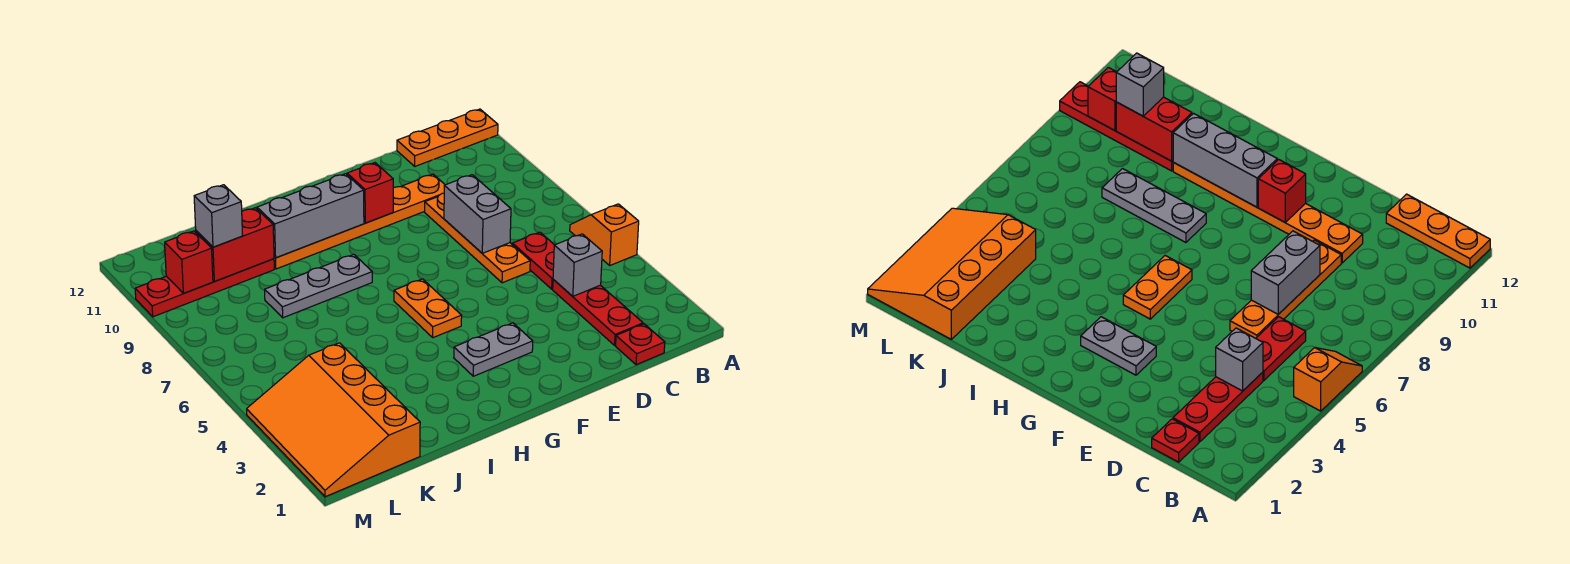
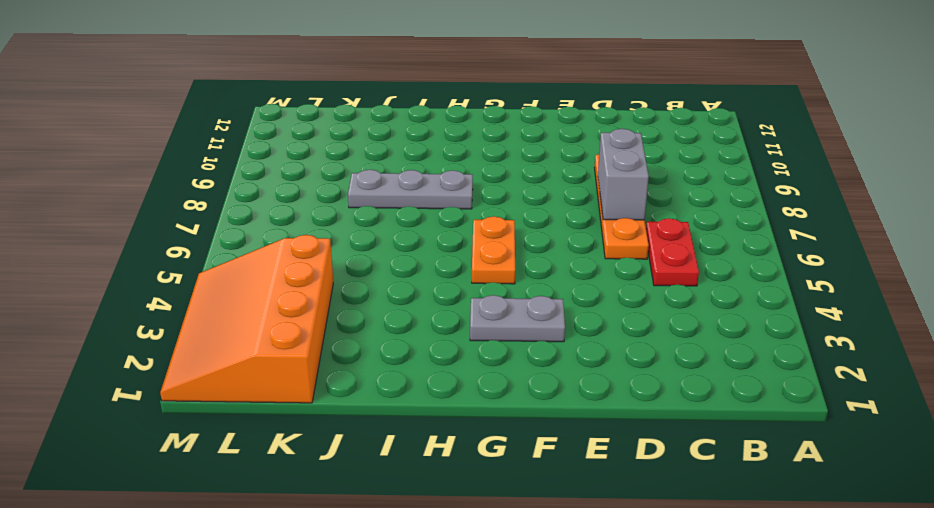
none -> orange slope A5:A6 level 1 top 5
none -> orange plate A12:C12 level 1
none -> red plate C1 level 1

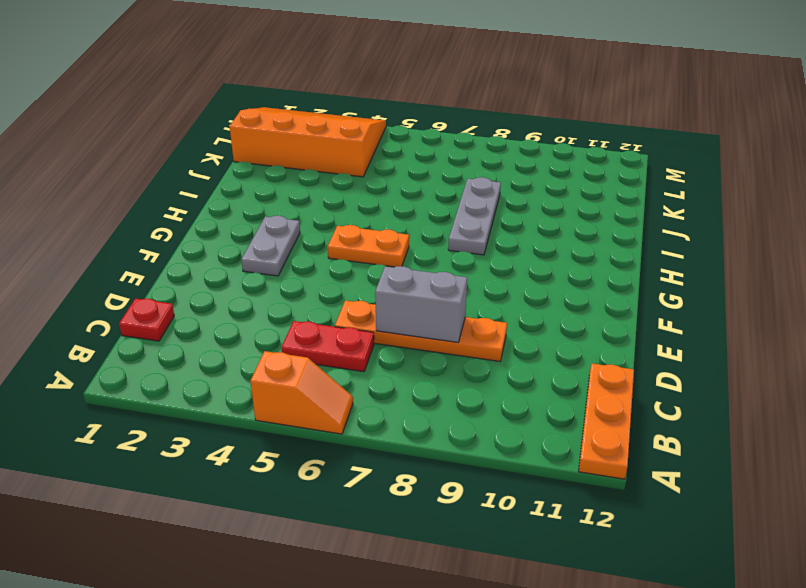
none -> red plate C2:C4 level 1
none -> orange plate D10:I10 level 1
none -> red plate J10:M10 level 1

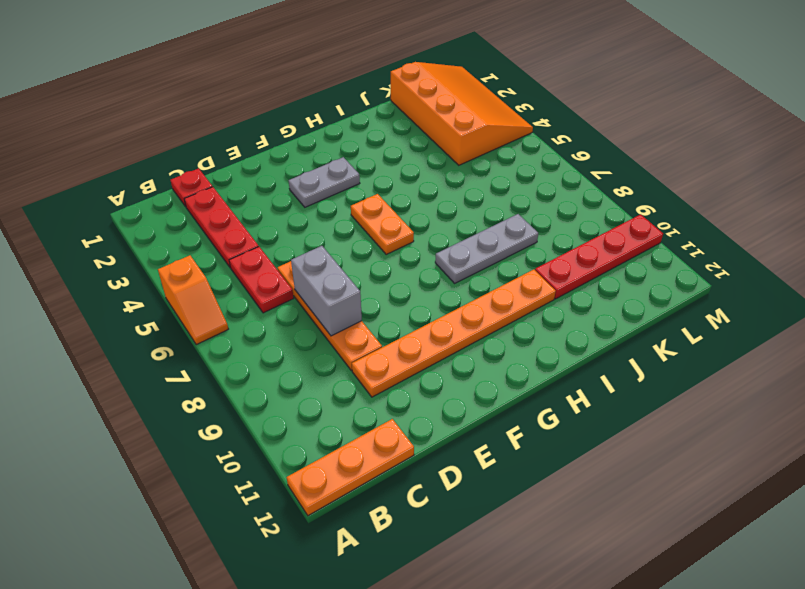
none -> grey brick C4 level 2
none -> red brick F10 level 2
none -> grey brick G10:I10 level 2

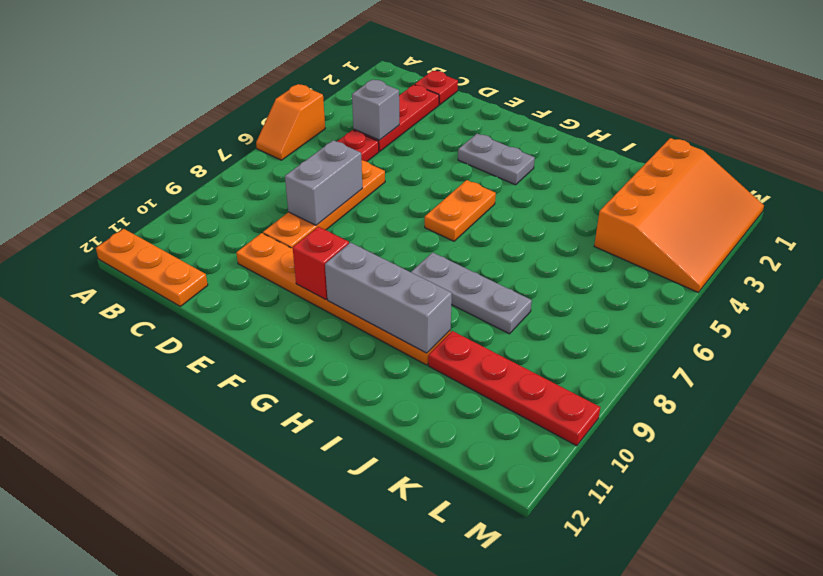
none -> red brick J10:K10 level 2
none -> red brick L10 level 2
none -> grey brick K10 level 3

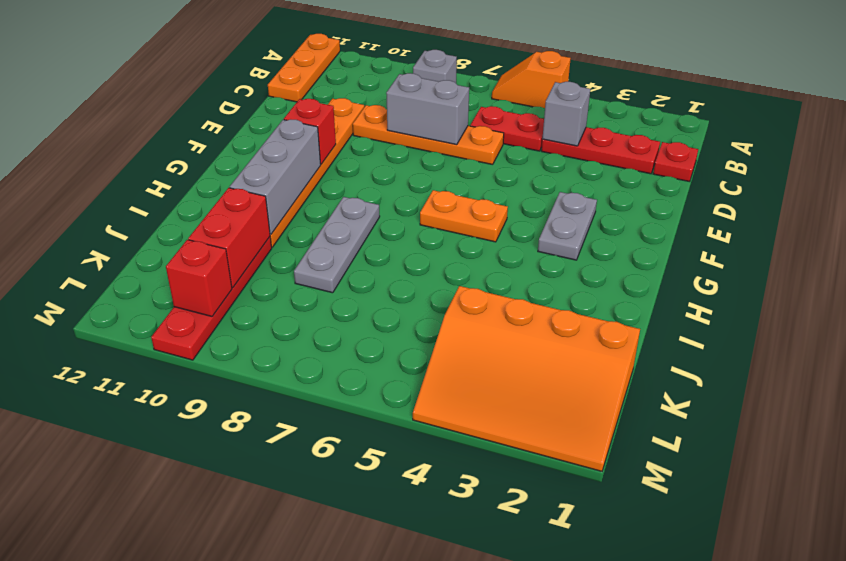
grey brick B8 level 1 -> grey brick K10 level 3

